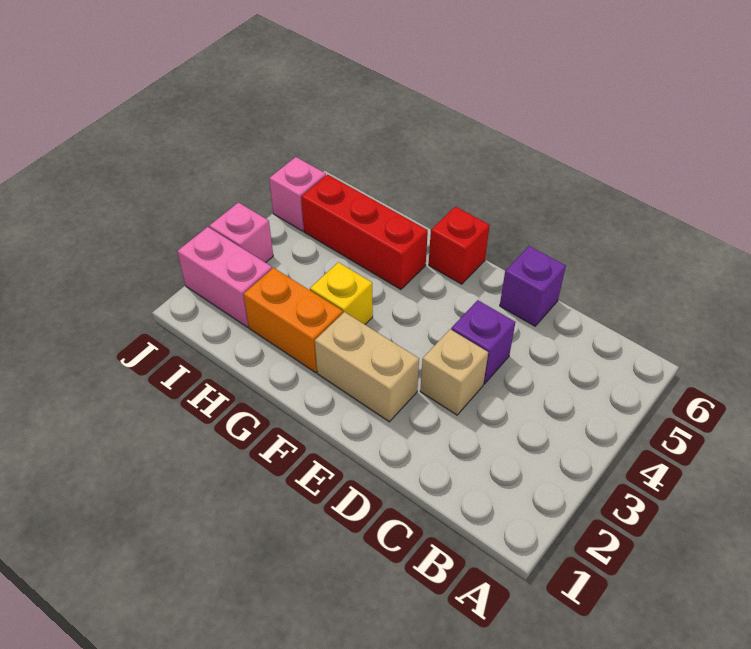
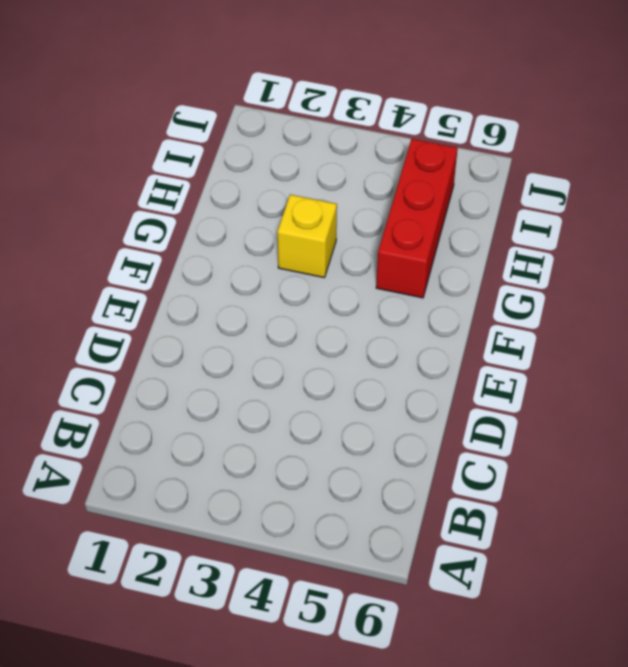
none -> tan brick D3 level 1
none -> purple brick D4 level 1

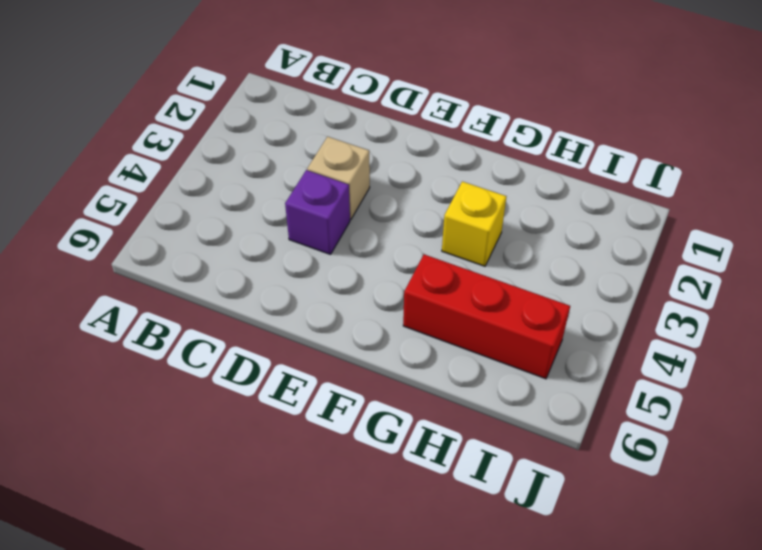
none -> purple brick D6 level 1
none -> tan brick E2:F2 level 1

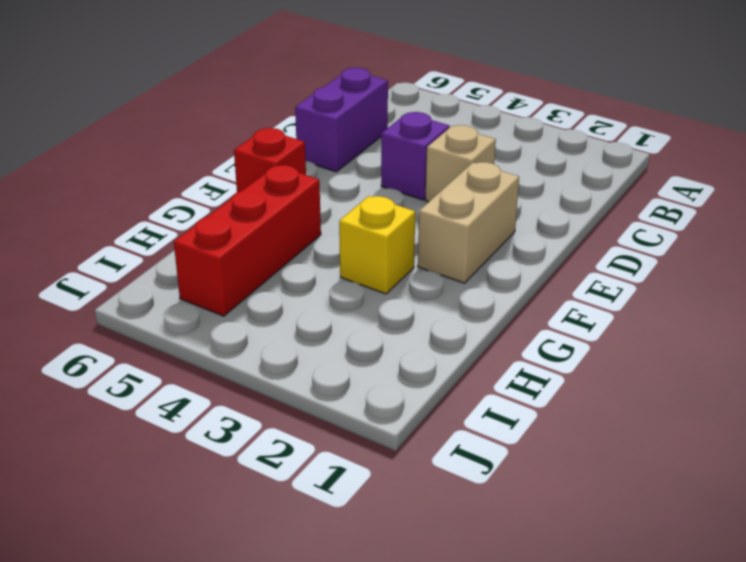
purple brick C6:D6 level 1 -> purple brick D6 level 1
none -> orange brick G2:H2 level 1
none -> pink brick I2:J2 level 1

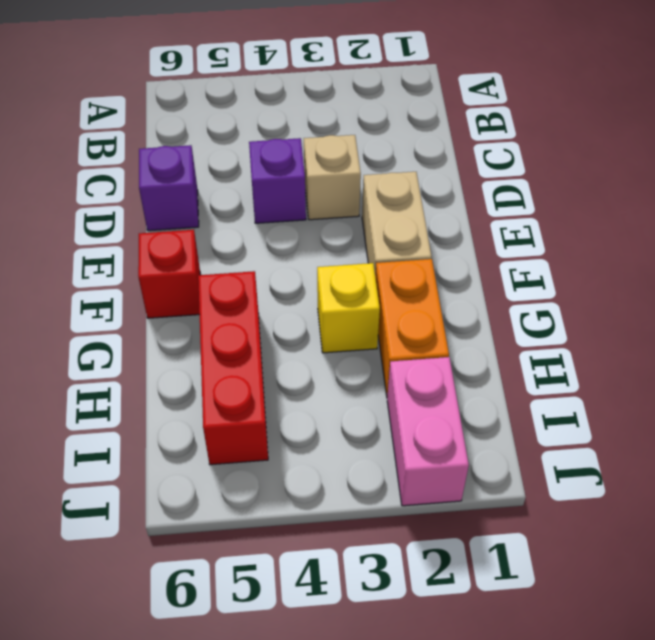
none -> pink brick J3 level 1
none -> pink brick J5 level 1

